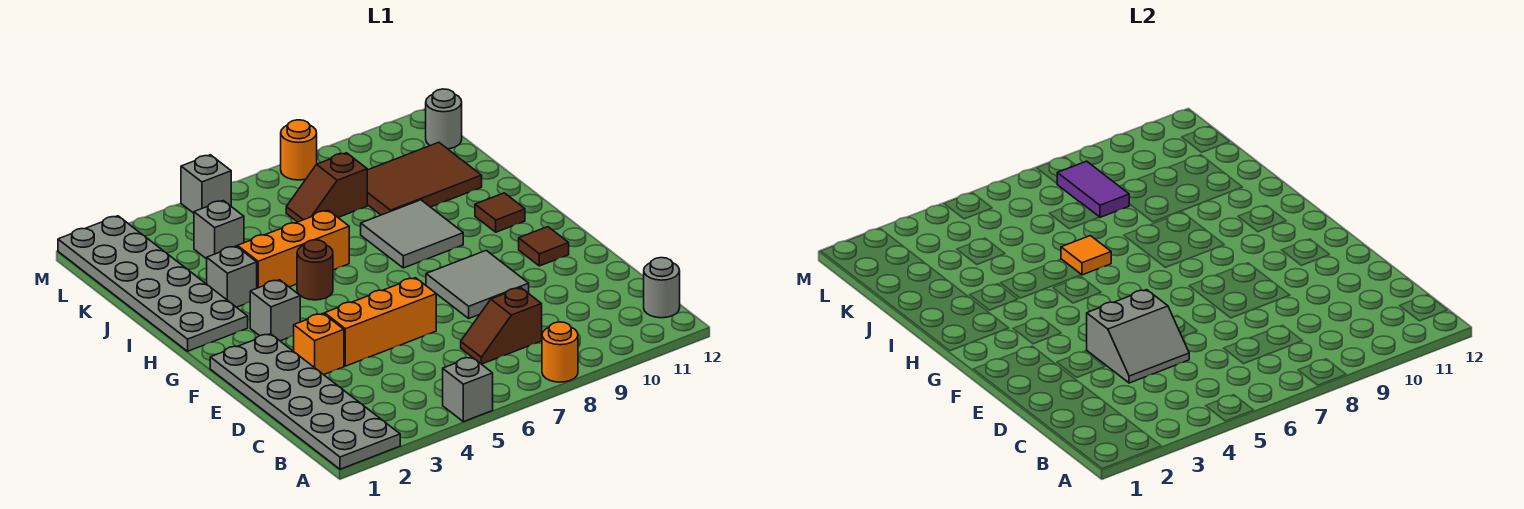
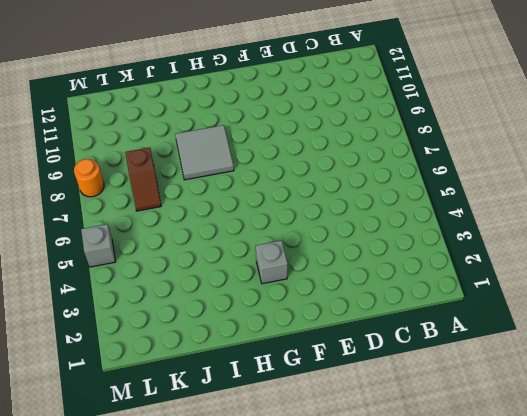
none -> grey plate A1:F2 level 1
none -> grey brick A5 level 1
none -> orange round brick A8 level 1

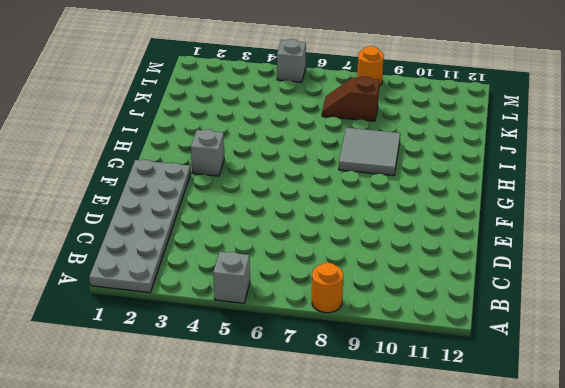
none -> grey round brick B12 level 1
none -> brown slope C7:C8 level 1 top 8
none -> orange brick E3 level 1

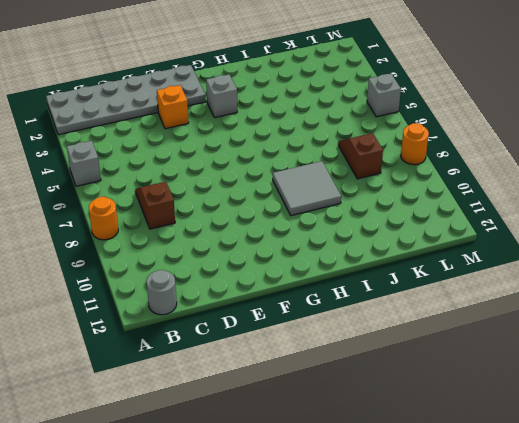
none -> orange brick E4:E6 level 1
none -> grey tile E8:F9 level 1
none -> brown tile F11 level 1

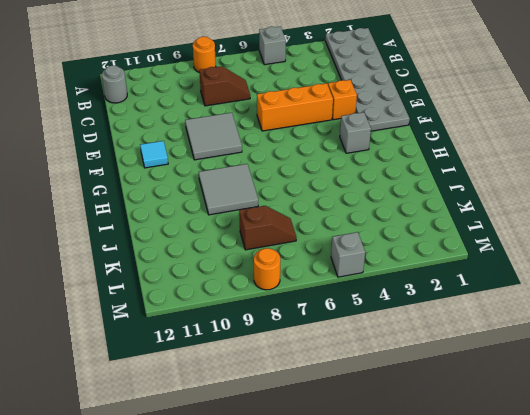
cyan tile F11 level 1 -> brown tile F11 level 1
none -> grey plate H1:M2 level 1
none -> brown round brick H5 level 1
none -> brown tile H11 level 1

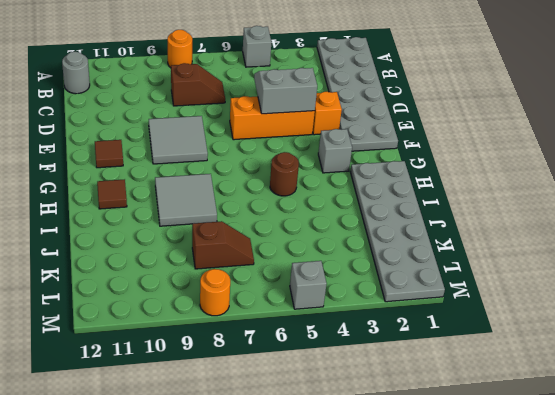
none -> grey brick I3 level 1
none -> orange brick I4:I6 level 1
none -> brown tile J9:K11 level 1

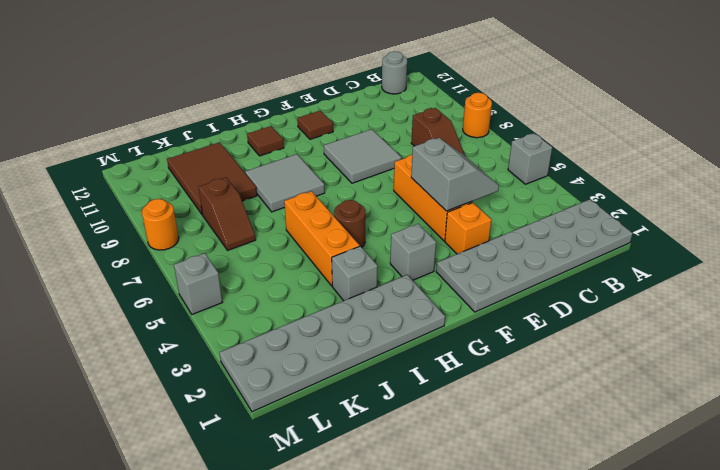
none -> grey brick K4 level 1
none -> grey round brick L12 level 1
none -> orange tile I6 level 2

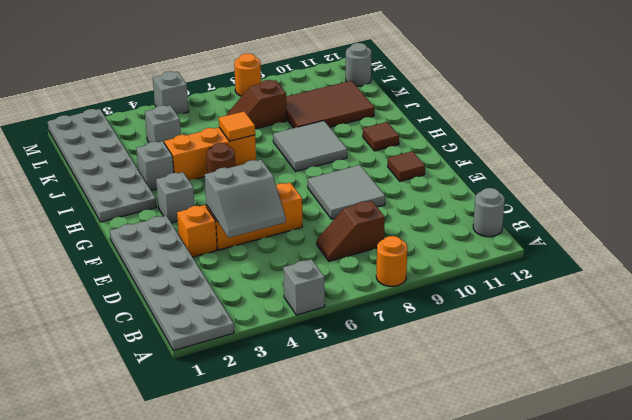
none -> purple tile K8:L8 level 2

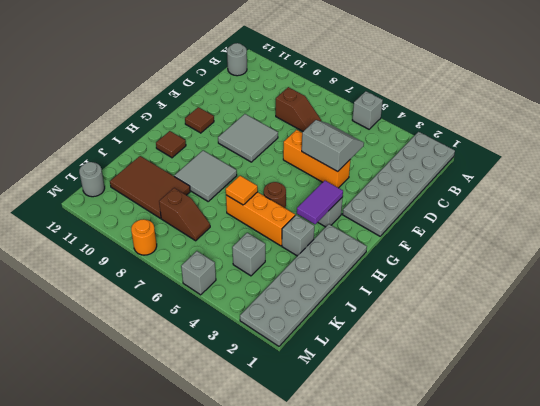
purple tile G3:H3 level 2 -> purple tile K8:L8 level 2
none -> orange round brick A8 level 1
none -> orange brick E3 level 1

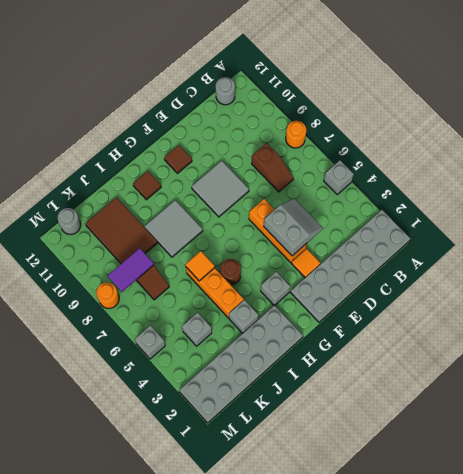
orange tile E3 level 1 -> orange brick E3 level 1

